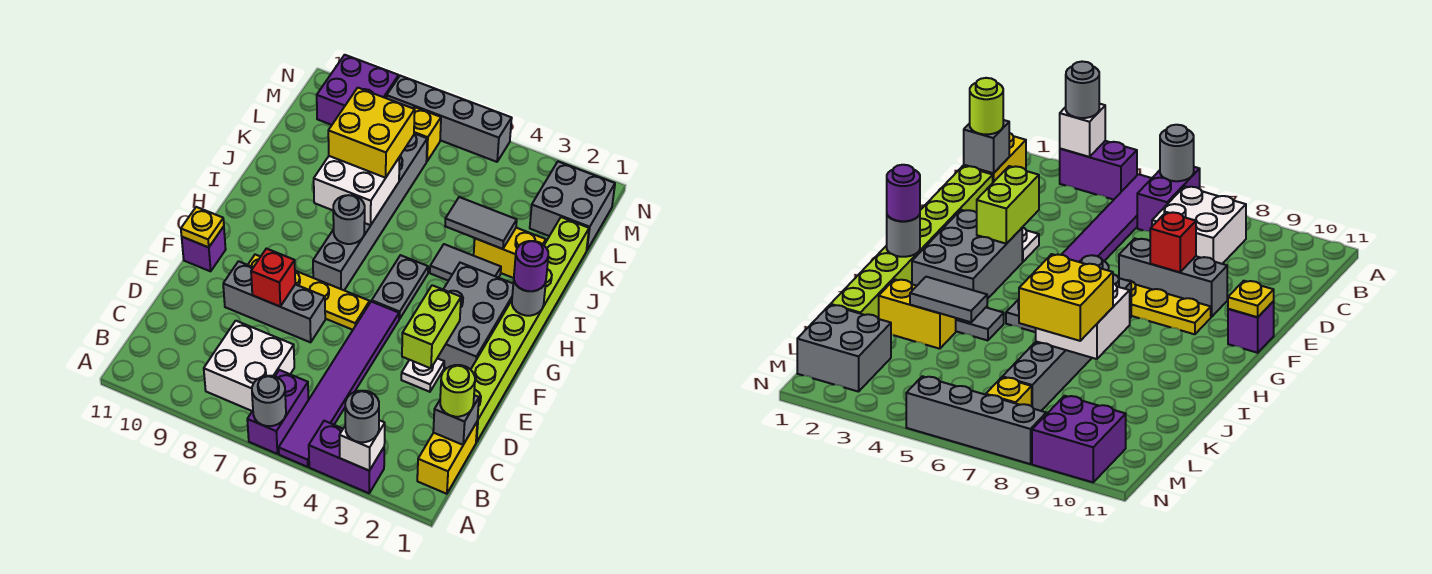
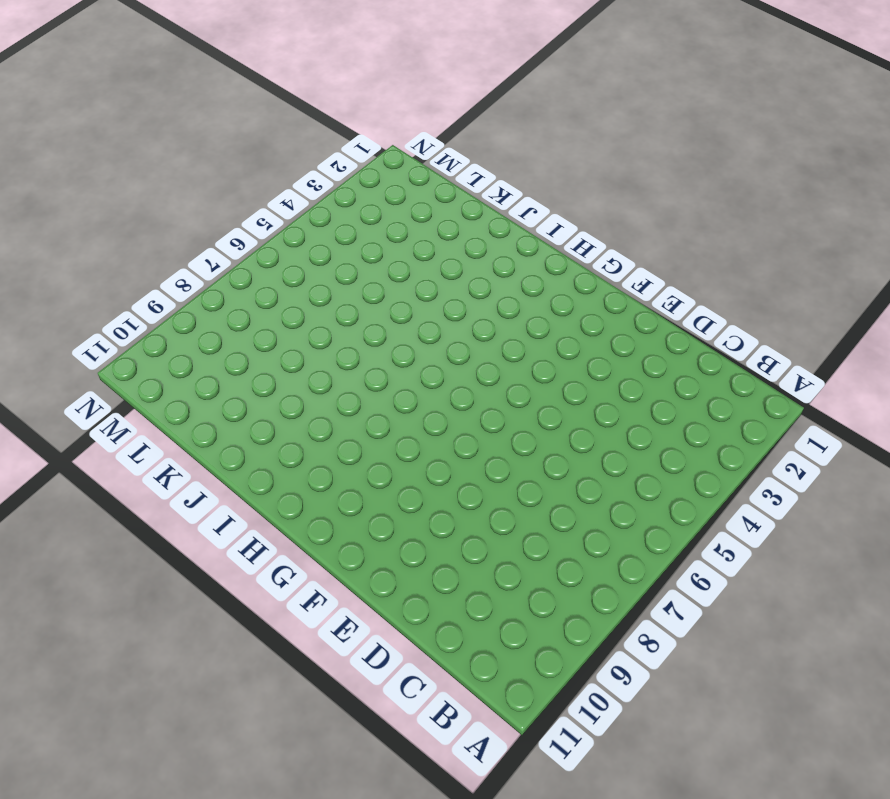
none -> purple brick A3:A4 level 1
none -> purple tile A5:F5 level 1
none -> purple brick A6:B6 level 1
none -> yellow brick B1:C1 level 1

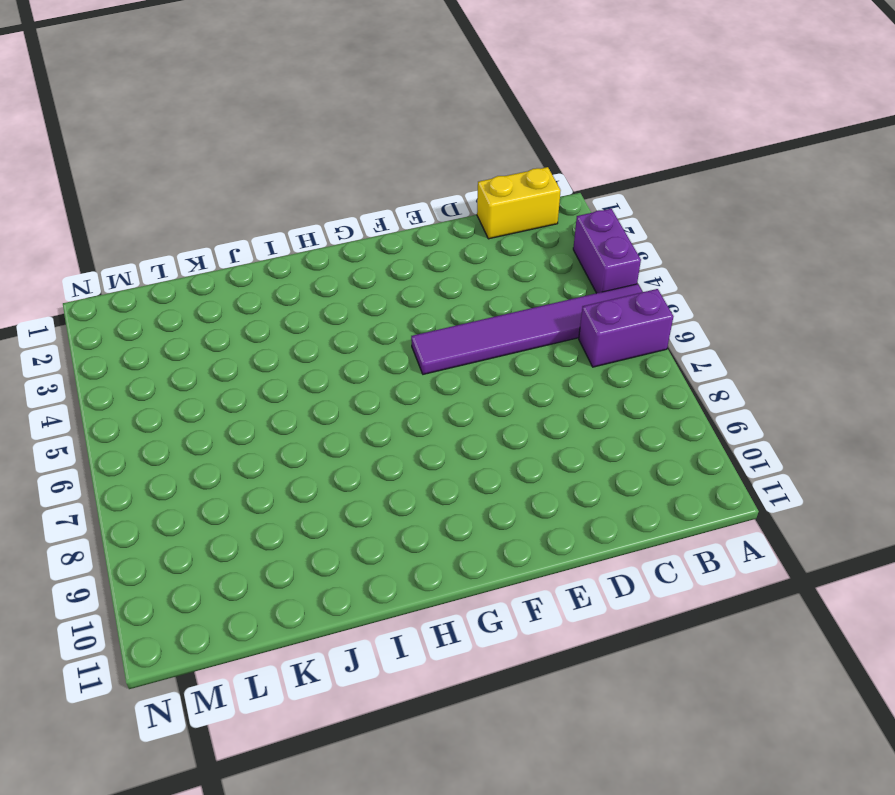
none -> white brick B7:C8 level 1
none -> lime brick D1:K1 level 1
none -> white plate E3 level 1
none -> grey brick E7:E9 level 1

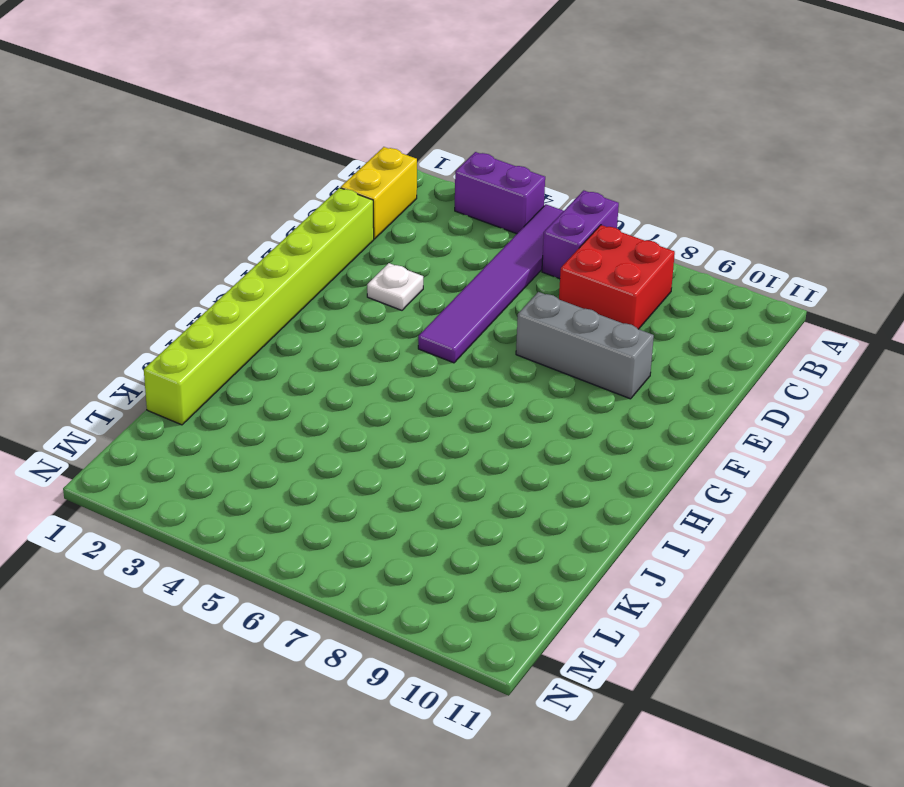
red brick B7:C8 level 1 -> white brick B7:C8 level 1
none -> grey brick F2:H3 level 1
none -> yellow plate F6:F9 level 1
none -> purple brick F11 level 1
none -> grey plate G5:H5 level 1

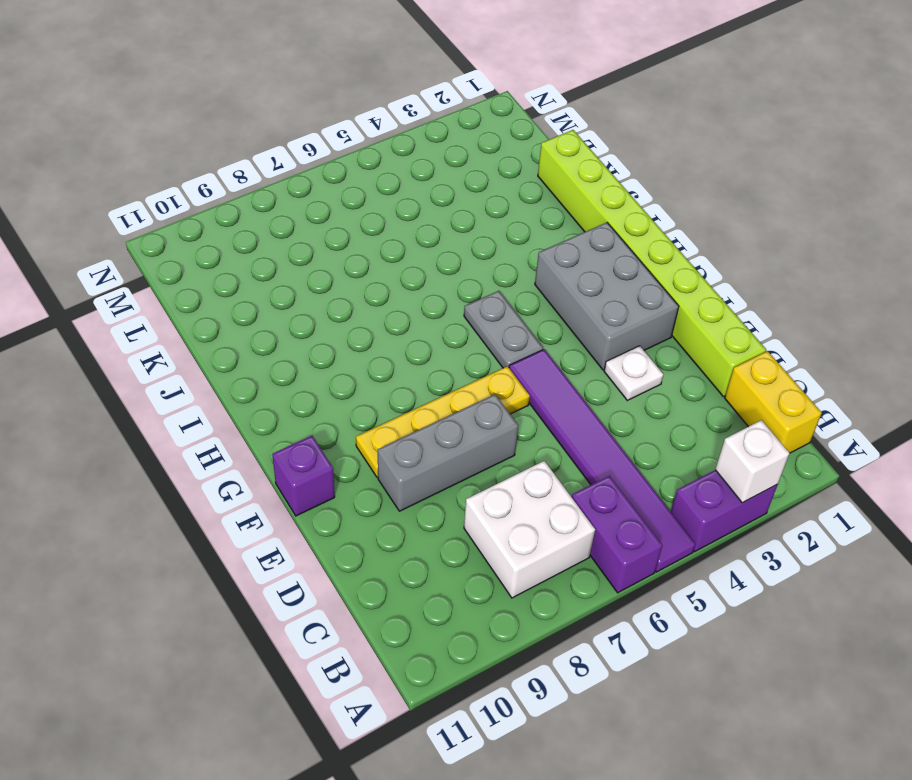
none -> grey brick G7:L7 level 1
none -> grey tile I3:I4 level 1
none -> yellow brick J2:J3 level 1
none -> grey brick L1:M2 level 1

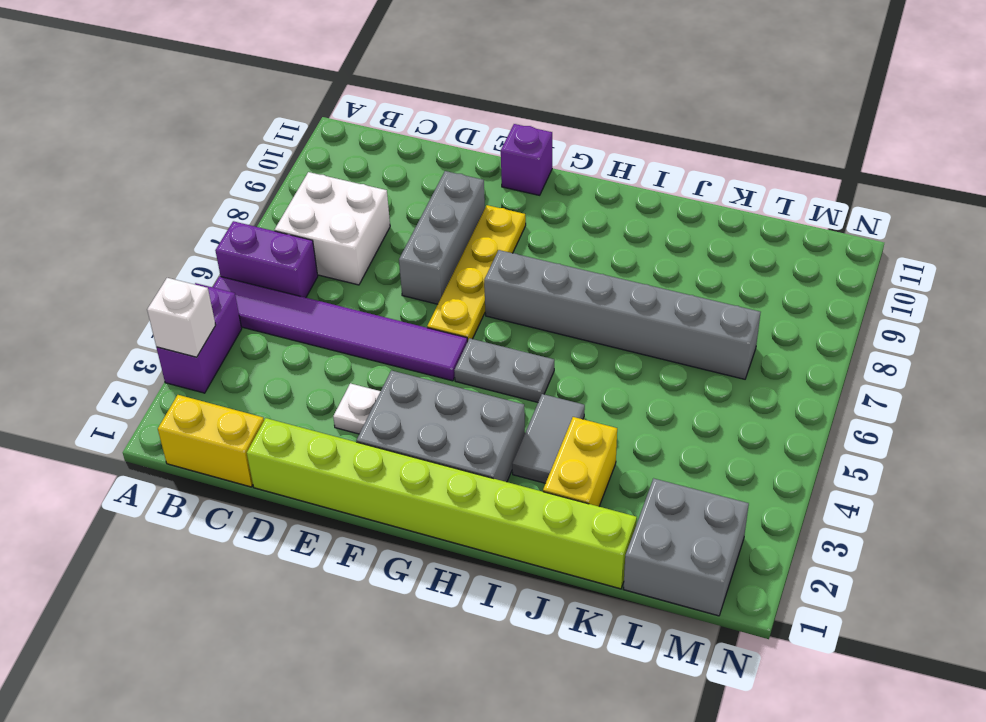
none -> yellow brick M7 level 1
none -> purple brick M9:N10 level 1
none -> grey brick N5:N8 level 1
none -> grey round brick A6 level 2

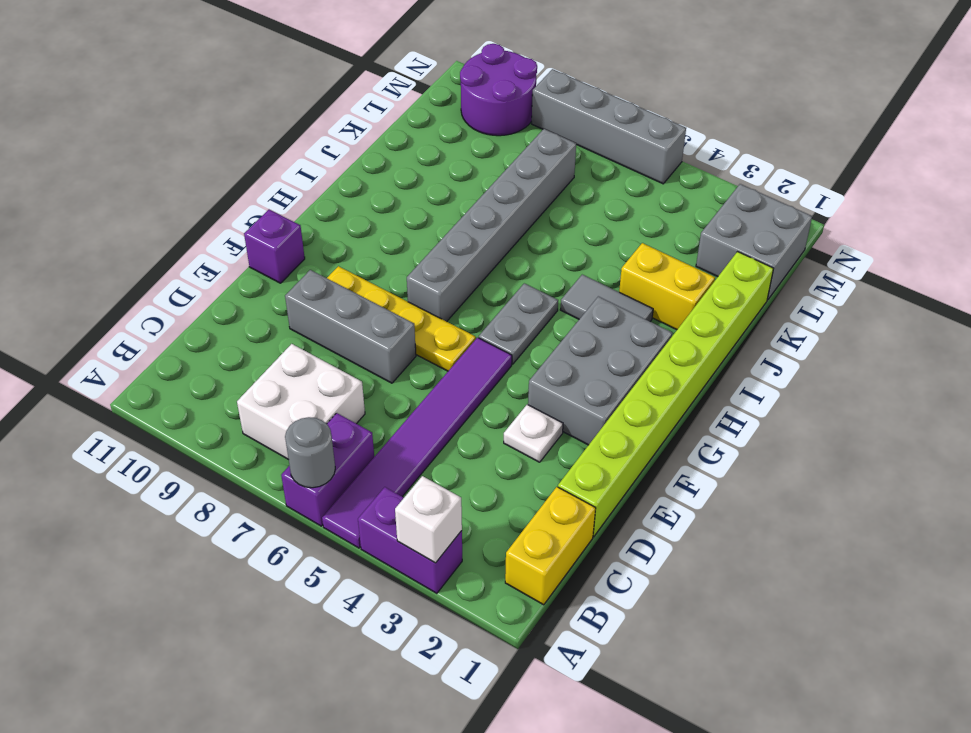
purple round brick M9:N10 level 1 -> purple brick M9:N10 level 1
none -> yellow brick M7 level 1
none -> grey brick C1 level 2
none -> lime brick E3:F3 level 2
none -> red brick E8 level 2

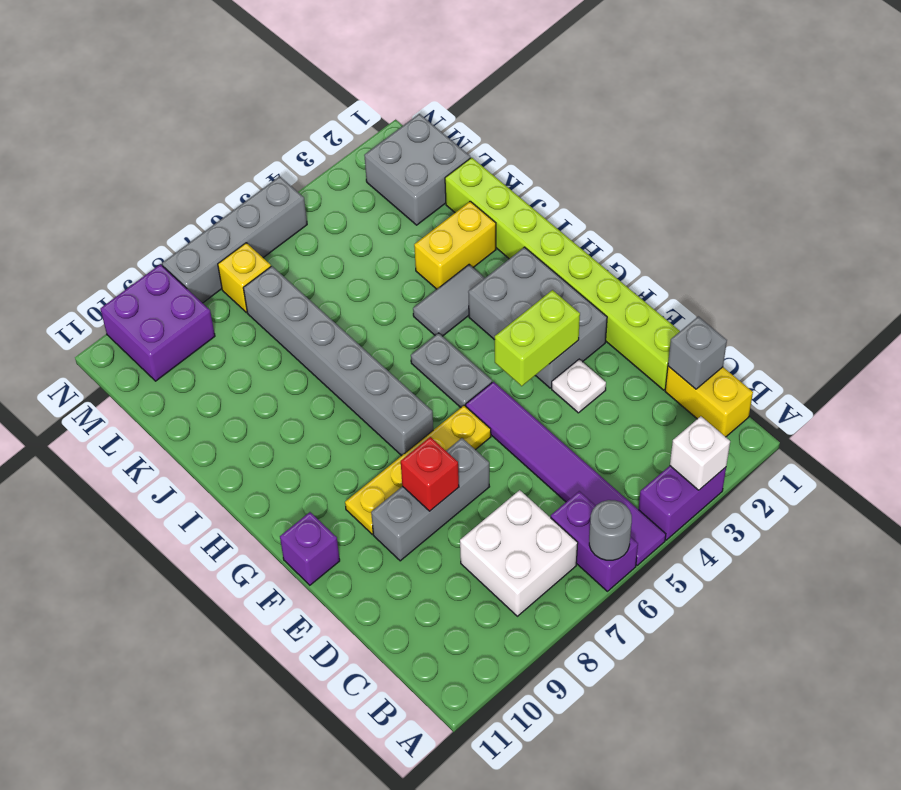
lime brick F3:F4 level 2 -> lime brick E3:F3 level 2
none -> yellow plate F11 level 2
none -> grey round brick H1 level 2
none -> grey round brick H7 level 2
none -> white brick I7:J8 level 2

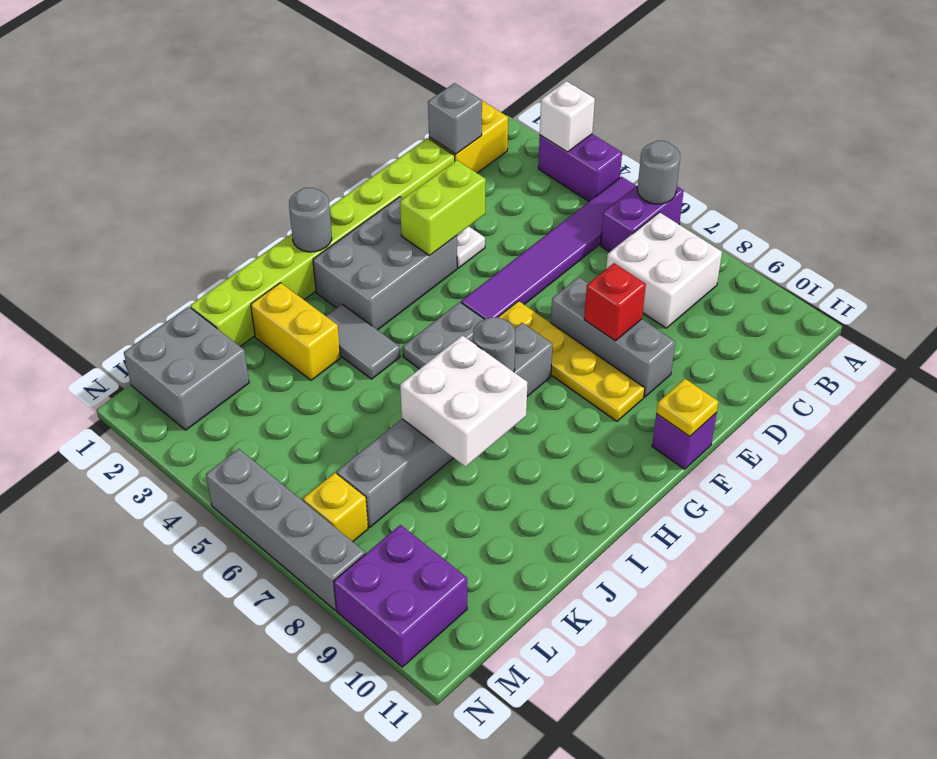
none -> grey tile J3:J4 level 2
none -> grey round brick A3 level 3
none -> lime round brick C1 level 3
none -> purple round brick H1 level 3

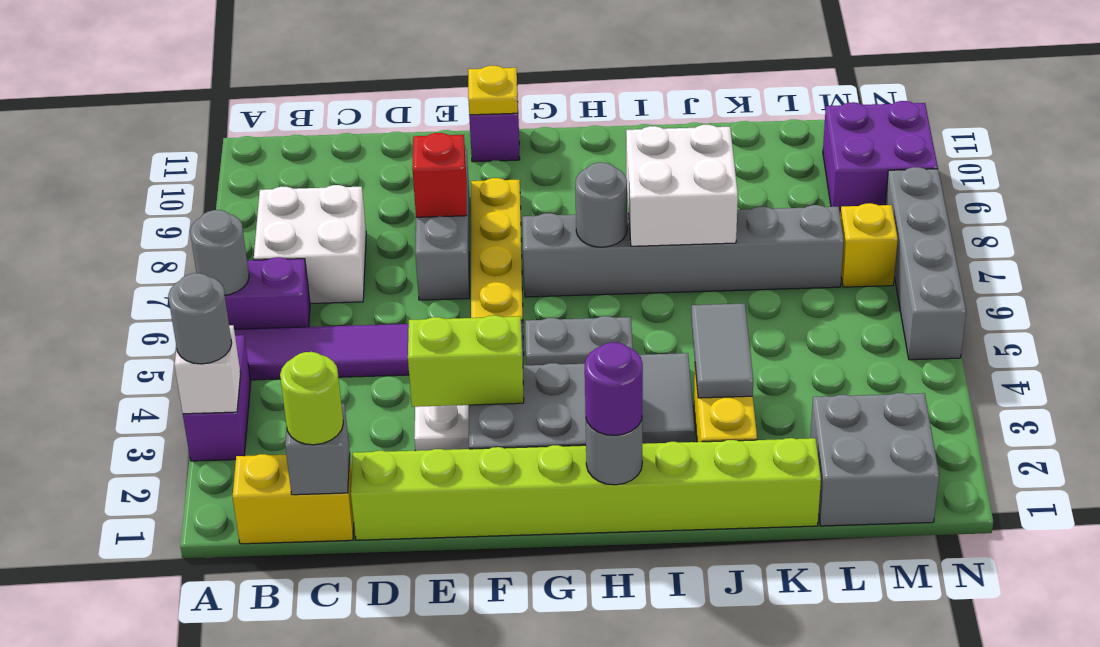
none -> yellow brick J7:K8 level 3

